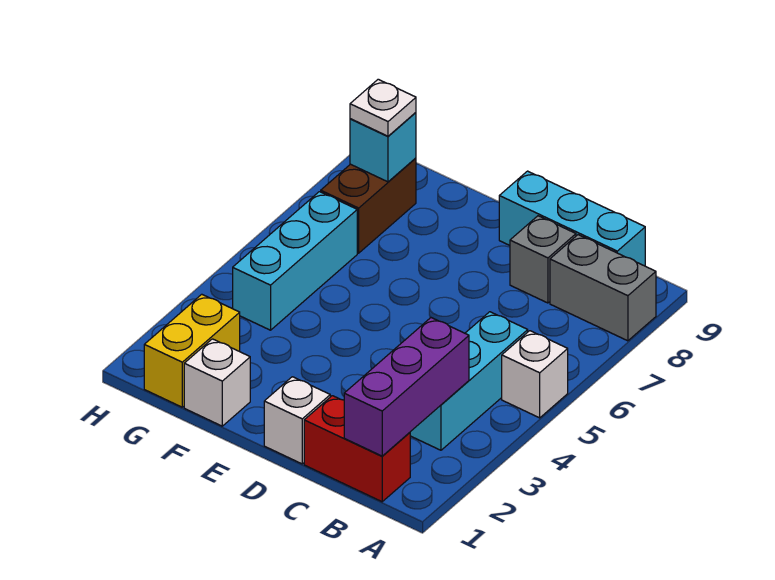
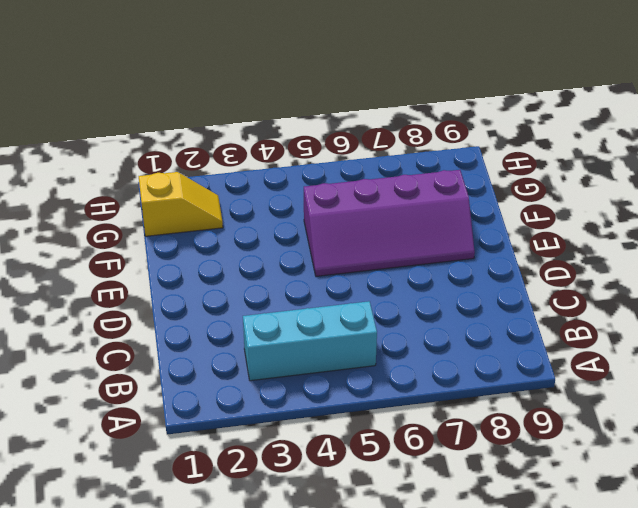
purple slope E5:F8 level 1 top F -> none
yellow slope G1:G2 level 1 top 1 -> yellow brick G1:G2 level 1
none -> white brick A5 level 1
none -> grey brick A8:B8 level 1
none -> red brick B1:C1 level 1

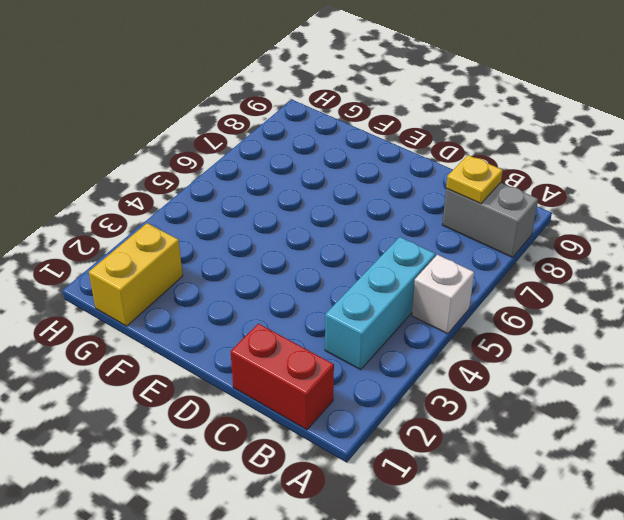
yellow plate B8 level 2 -> none
none -> cyan brick B9:D9 level 1
none -> grey brick C8 level 1
none -> white brick D1 level 1

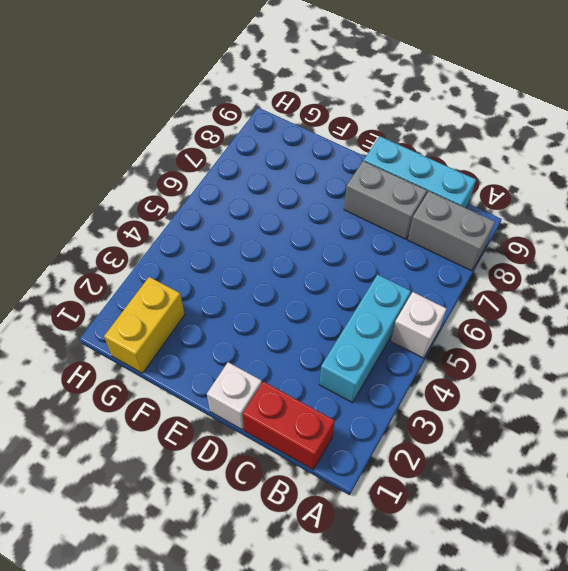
grey brick C8:D8 level 1 -> grey brick C8 level 1
none -> white brick F1 level 1
none -> cyan brick G4:G6 level 1
none -> brown brick G7:G8 level 1

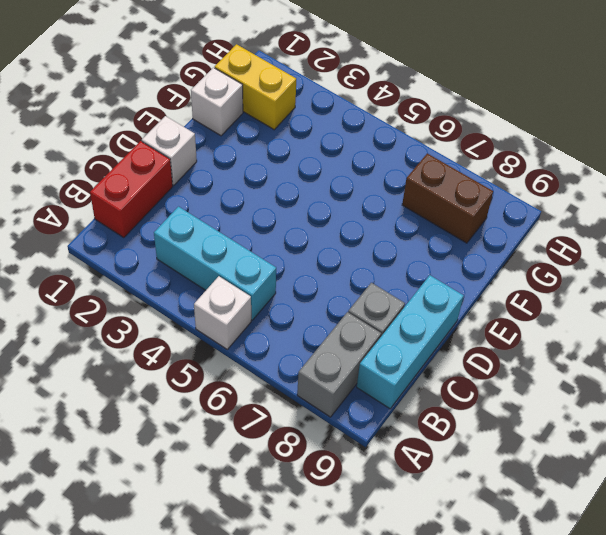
none -> cyan brick G4:G6 level 1
none -> purple brick B1:B3 level 2
none -> cyan brick G8 level 2

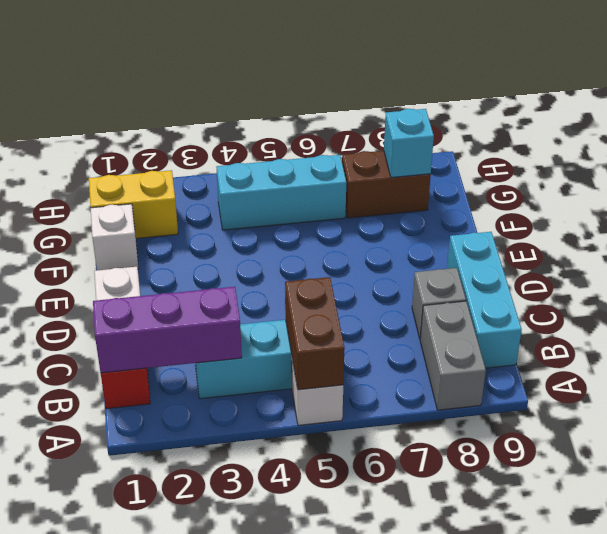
brown brick A5:B5 level 2 -> none
none -> white plate G8 level 3

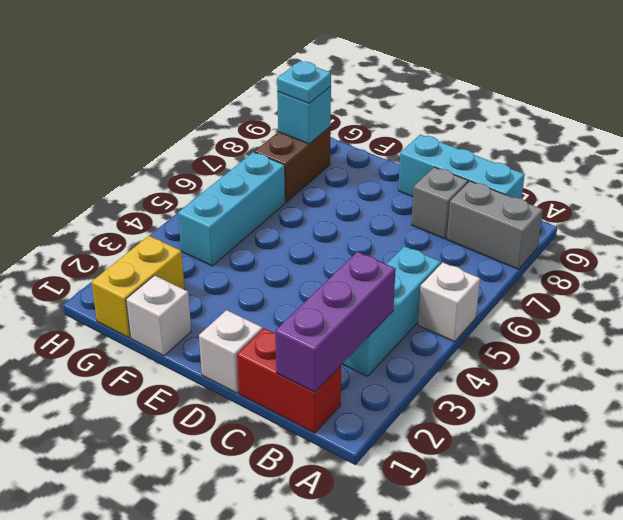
cyan plate G8 level 3 -> white plate G8 level 3

